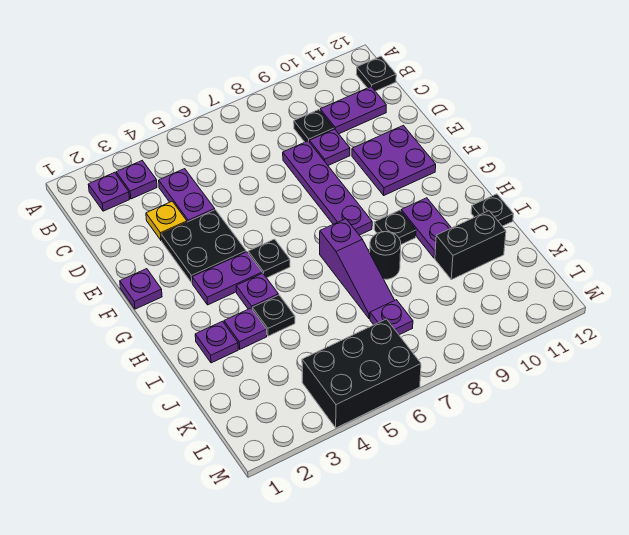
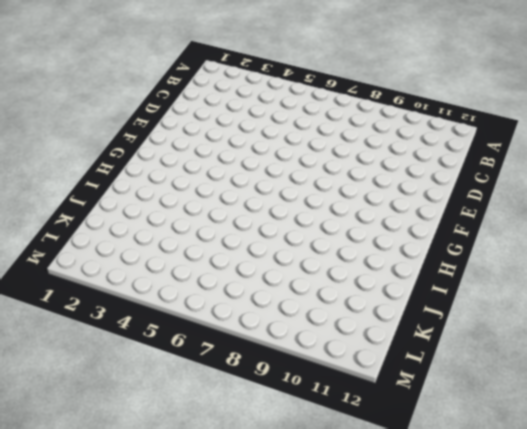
none -> purple plate B2 level 1
none -> purple plate B3 level 1
none -> black plate B12 level 1

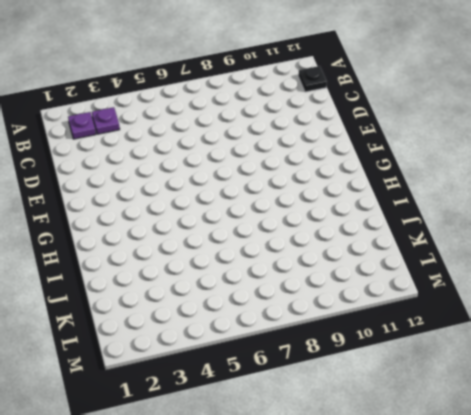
none -> purple plate C4:D4 level 1
none -> black plate C9 level 1
none -> purple plate C10:C11 level 1

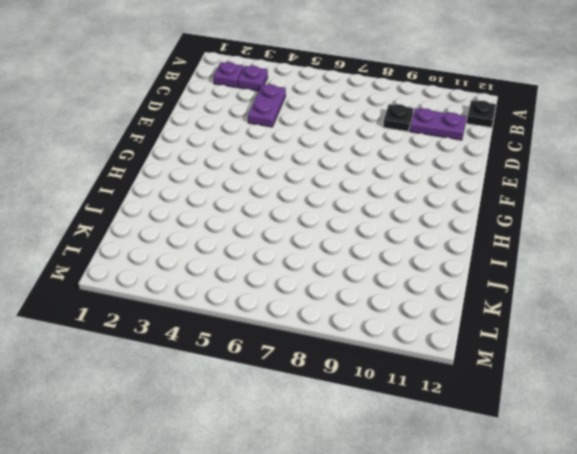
none -> yellow plate D3 level 1
none -> purple plate D8:G8 level 1
none -> purple plate D9 level 1

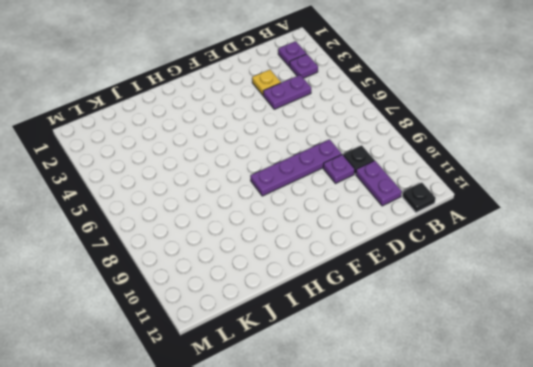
none -> black plate E3:F4 level 1
none -> purple plate E10:F11 level 1
none -> purple plate F1 level 1

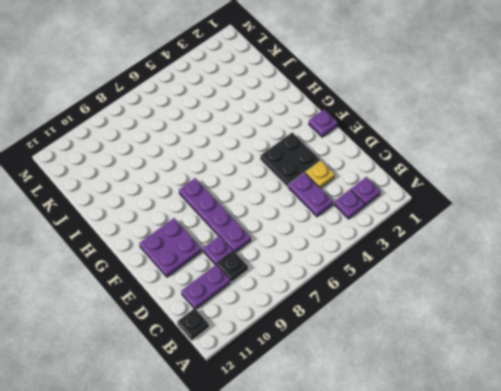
none -> purple plate G3:G4 level 1
none -> black plate G5 level 1
none -> purple plate H4 level 1

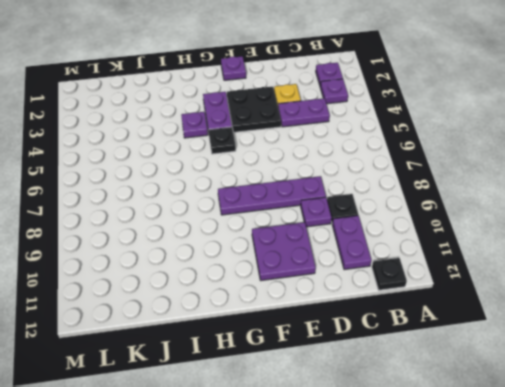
none -> purple slope H7:J7 level 1 top H
none -> black plate H9 level 1
none -> purple plate H10:I10 level 1

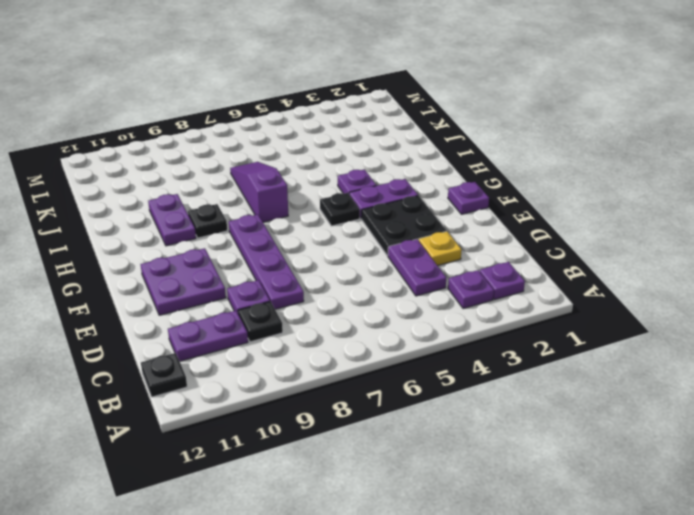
none -> purple plate I2 level 1
none -> purple plate I3 level 1
none -> black plate I4 level 1

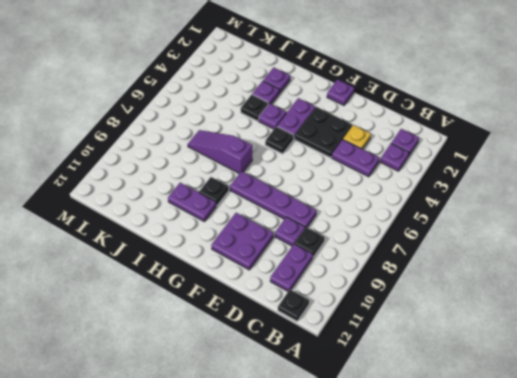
none -> black round brick I8 level 1
none -> black plate I12 level 1
none -> black brick J10:J11 level 1

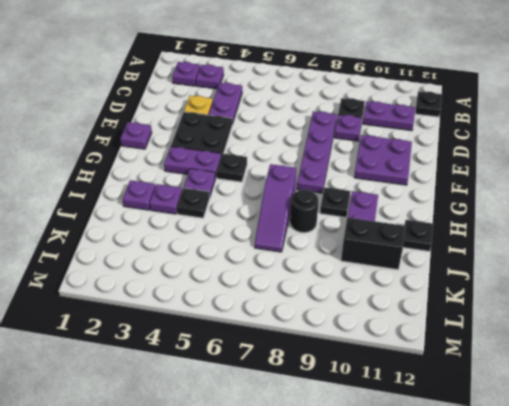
none -> purple plate K7 level 1
none -> black brick L4:M6 level 1

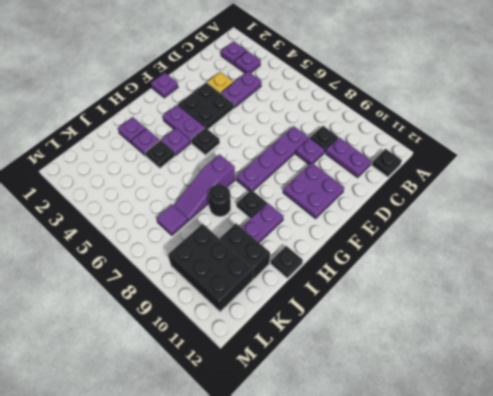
purple tile K7 level 1 -> purple plate K7 level 1
black brick K9:L11 level 1 -> black brick L4:M6 level 1

